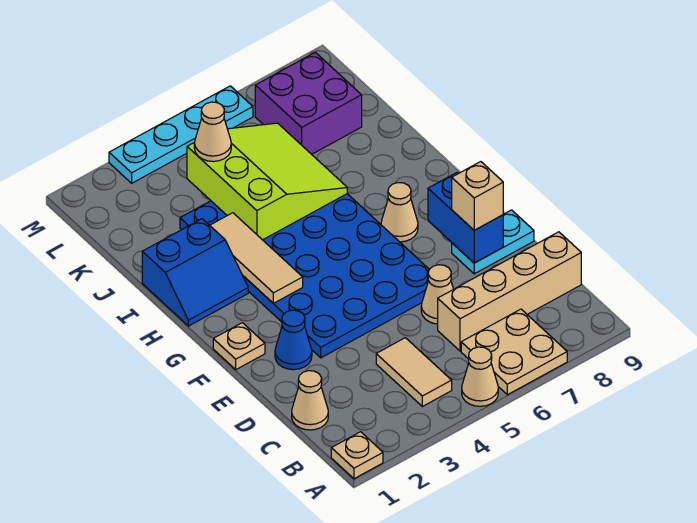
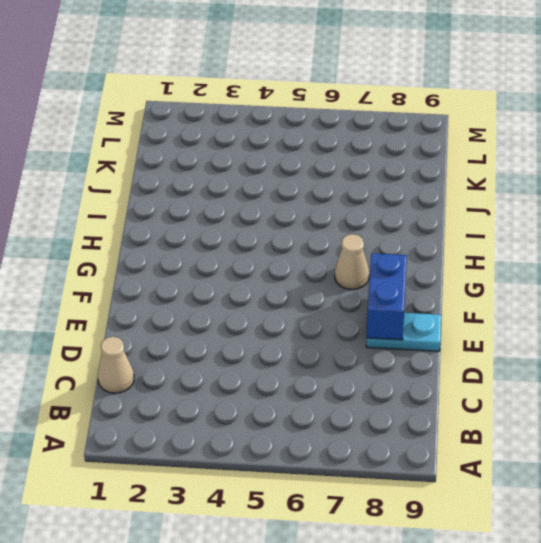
none -> tan plate A1 level 1
none -> tan cone A5 level 1
none -> tan plate A6:B7 level 1

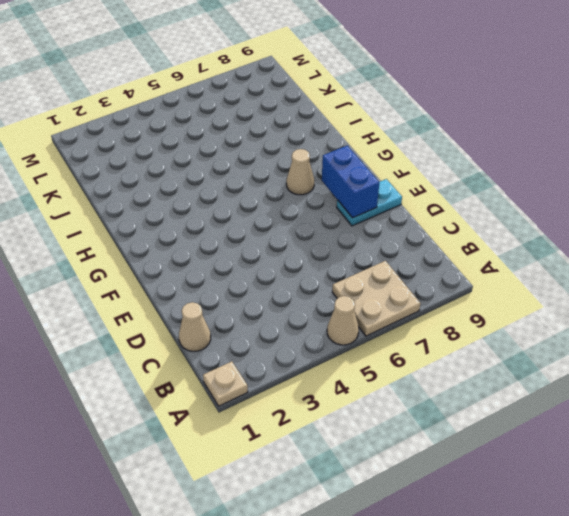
none -> tan tile B4:C4 level 1
none -> tan brick C6:C9 level 1
none -> tan cone D6 level 1

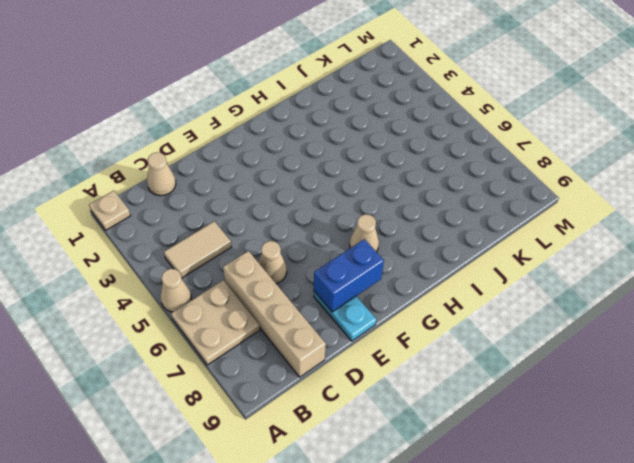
none -> blue cone E2 level 1
none -> blue plate E3:J6 level 1
none -> tan plate F1 level 1

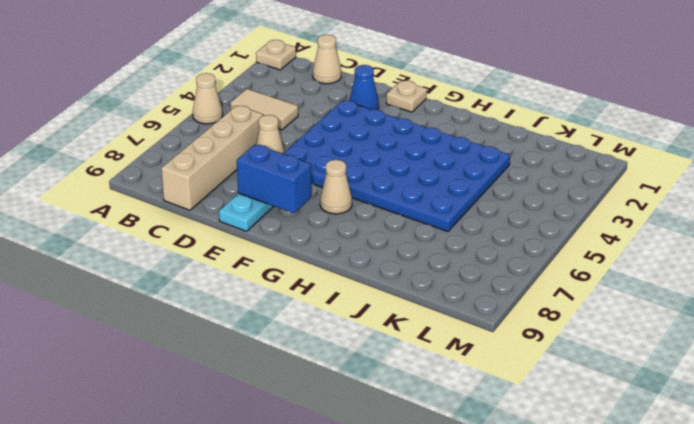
none -> tan plate A6:B7 level 1
none -> blue slope H1:I2 level 1 top I
none -> purple brick K7:L8 level 1

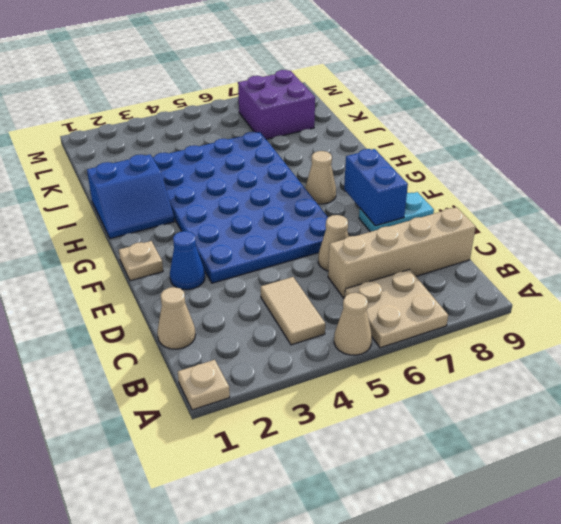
none -> cyan plate M3:M6 level 1
none -> tan tile G3:I3 level 2
none -> lime slope I4:K6 level 2 top 4

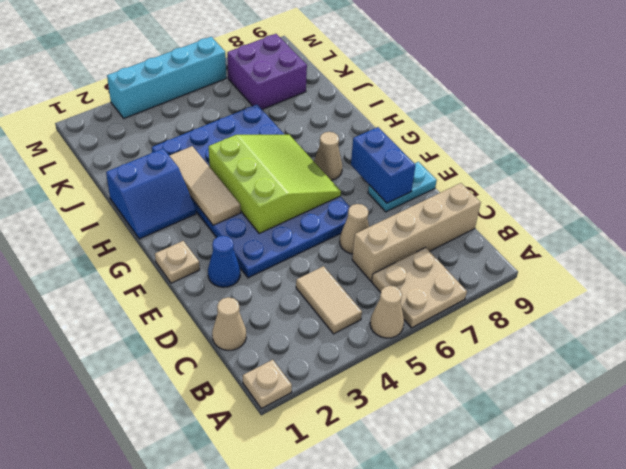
lime slope F4:H6 level 2 top 4 -> lime slope I4:K6 level 2 top 4
cyan brick M3:M6 level 1 -> cyan plate M3:M6 level 1
none -> tan brick E8 level 3
none -> tan cone K4 level 3

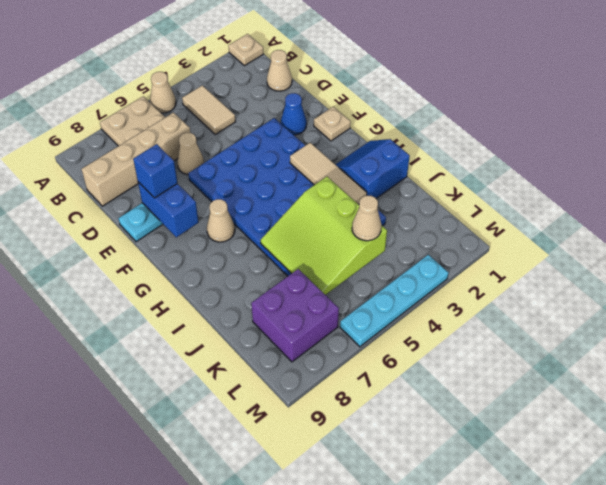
blue brick E8 level 3 -> tan brick E8 level 3

